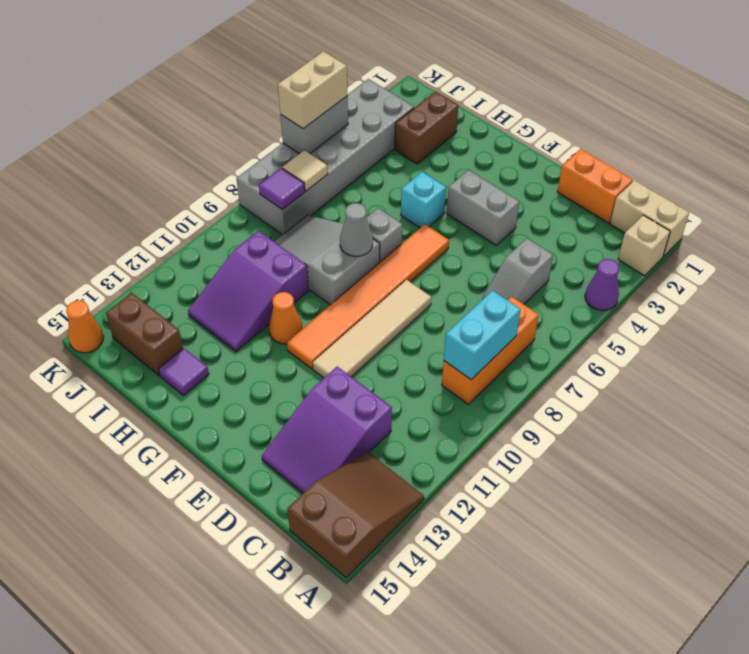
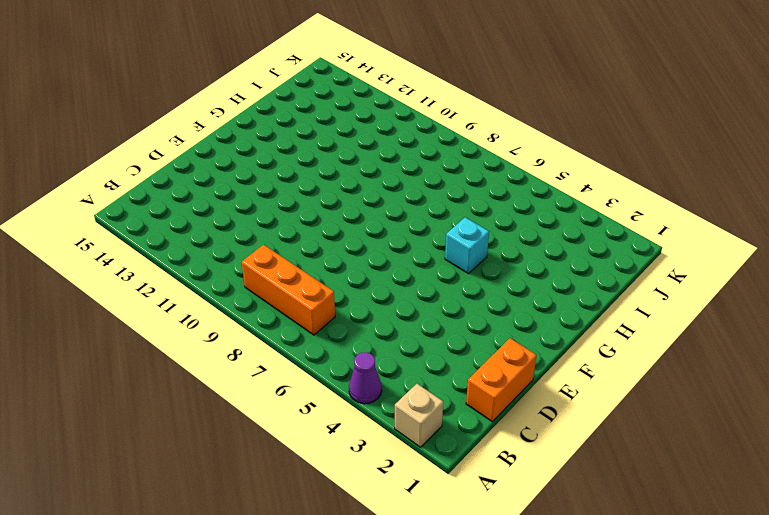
none -> tan brick A1:B1 level 1
none -> brown slope A13:B15 level 1 top 15
none -> grey slope C5:C6 level 1 top 5

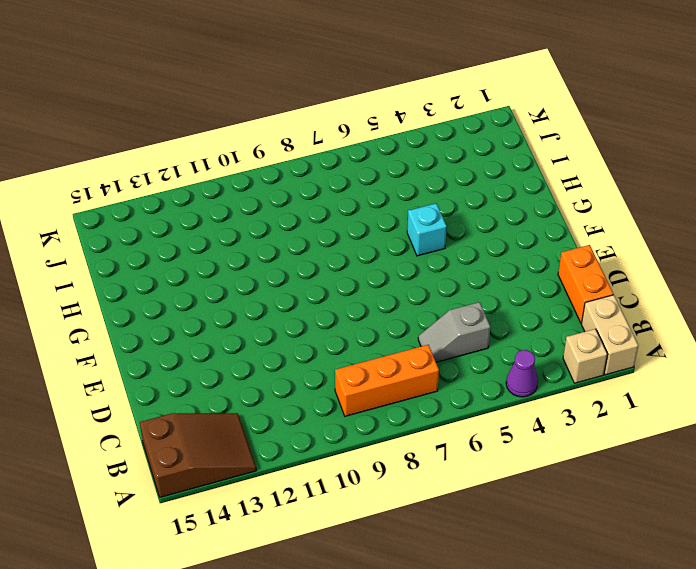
none -> purple slope C12:D14 level 1 top 12
none -> grey brick E4:F4 level 1
none -> tan tile E8:E11 level 1

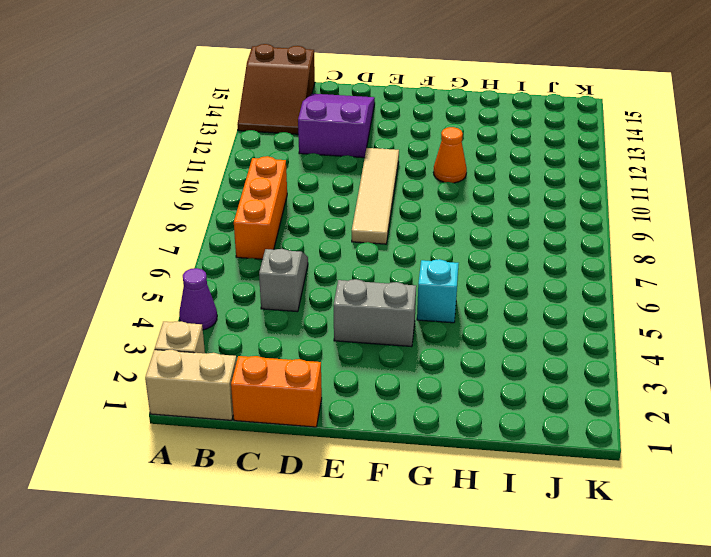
none -> orange tile F6:F11 level 1
none -> grey brick G7 level 1
none -> grey slope G8:I9 level 1 top G

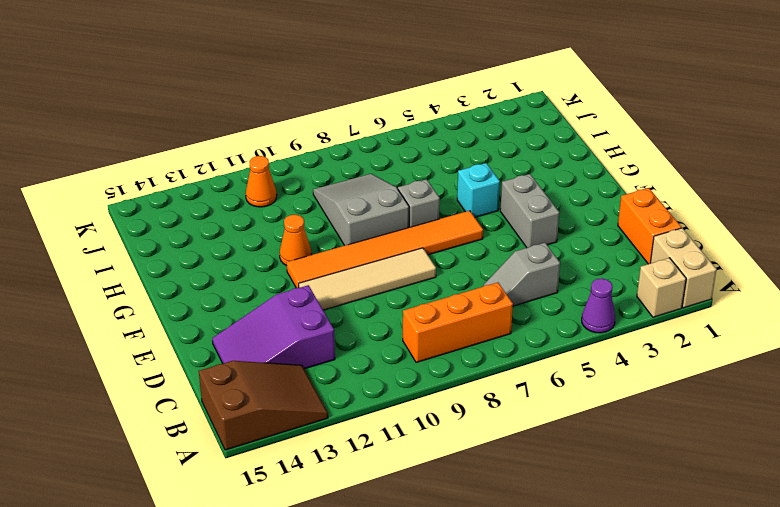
orange cone J11 level 1 -> orange cone K15 level 1
none -> purple slope H10:I12 level 1 top 10
none -> purple tile H14 level 1
none -> brown brick I2:I3 level 1

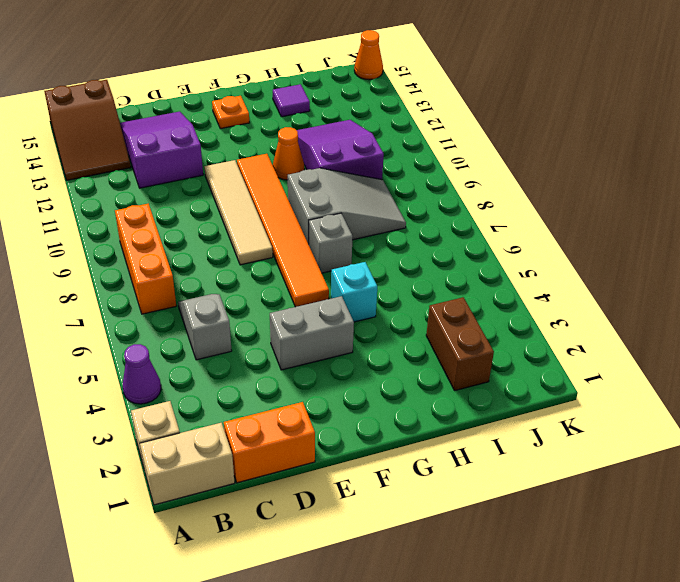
orange plate F14 level 1 -> none
none -> brown brick I14:J14 level 1
none -> grey brick J3:K8 level 1
none -> cyan brick B8:B9 level 2

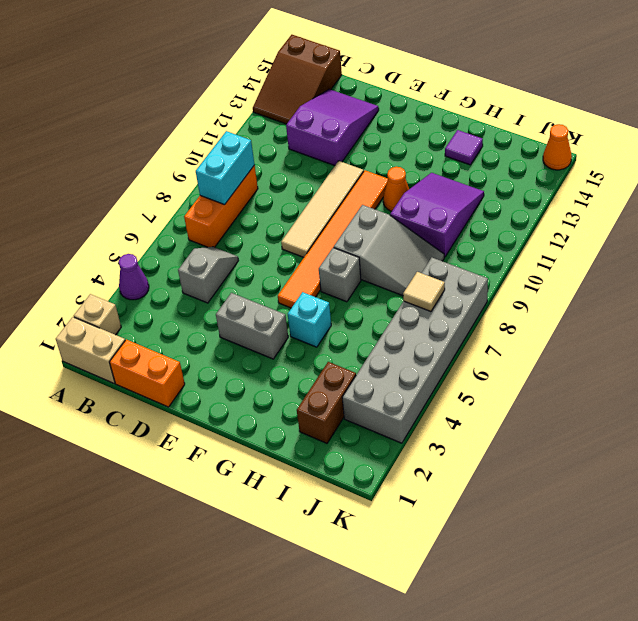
none -> brown brick I14:J14 level 1
none -> grey cone G8 level 2
none -> purple tile J8 level 2

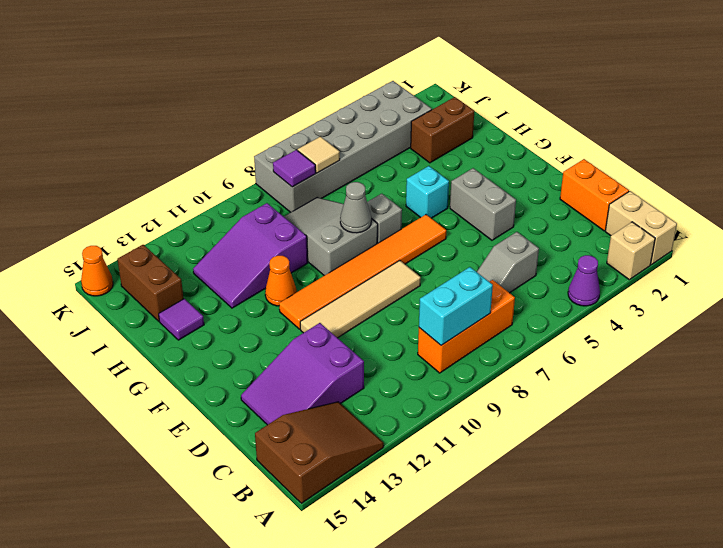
none -> grey brick K5:K6 level 2
none -> tan brick K5:K6 level 3

